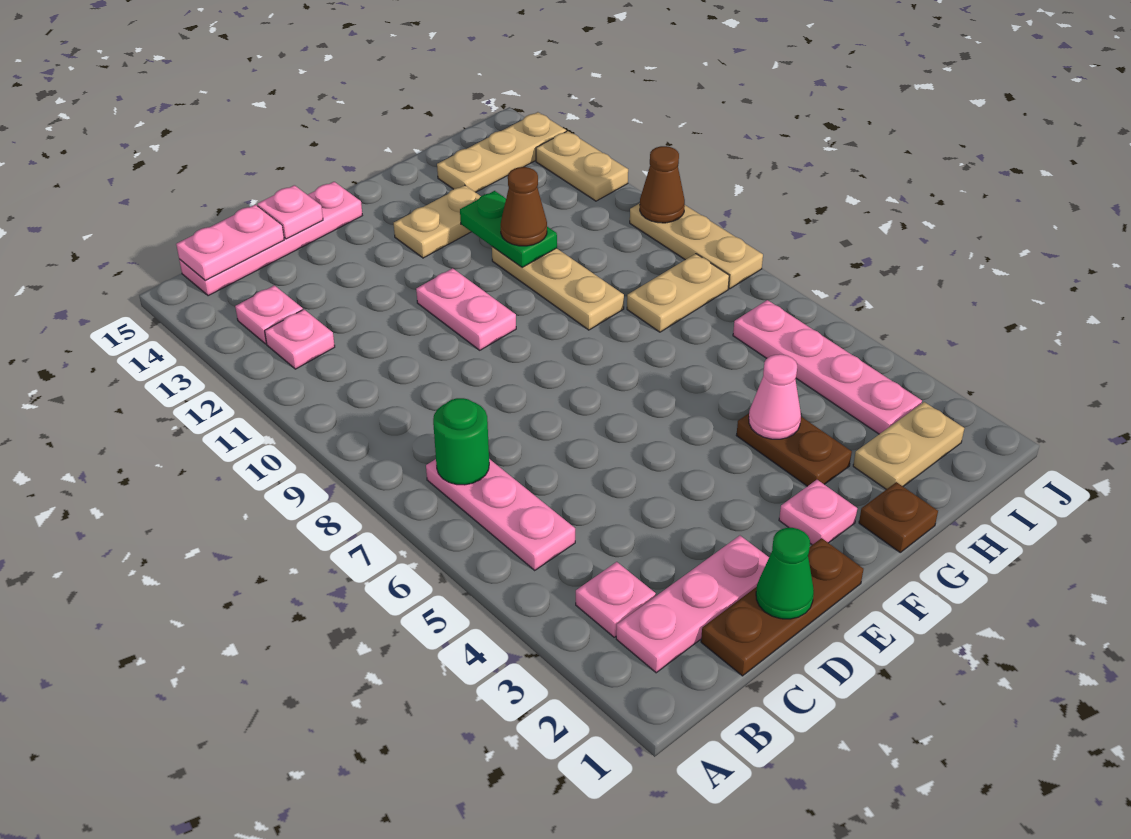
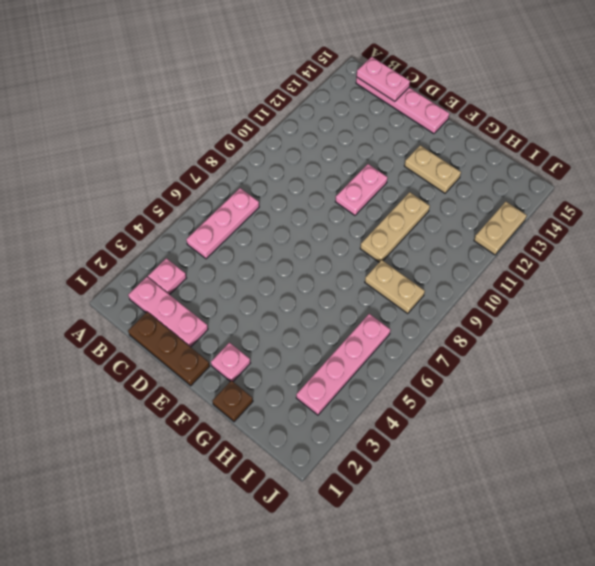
none -> pink plate B12 level 1
none -> pink plate B13 level 1
none -> brown plate G3:G4 level 1

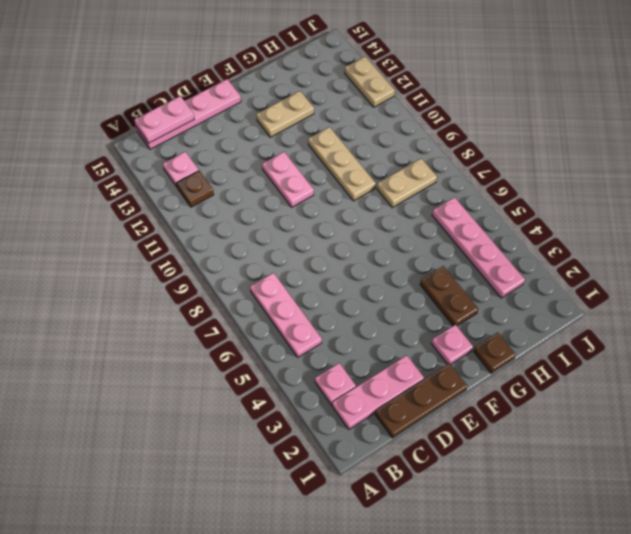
brown plate B12 level 1 -> pink plate B12 level 1
none -> tan plate H2:I2 level 1
none -> tan plate H14:J14 level 1
none -> tan plate J8:J10 level 1

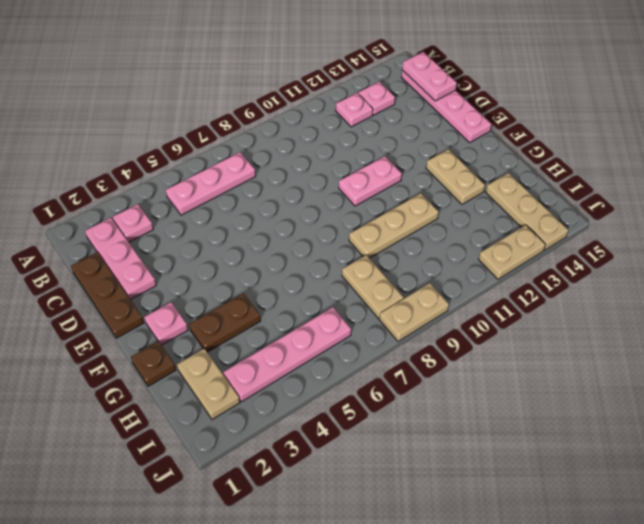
tan plate J8:J9 level 1 -> tan plate J8:J10 level 1
none -> green round brick B7 level 2
none -> green cone D1 level 2
none -> pink plate D15 level 2

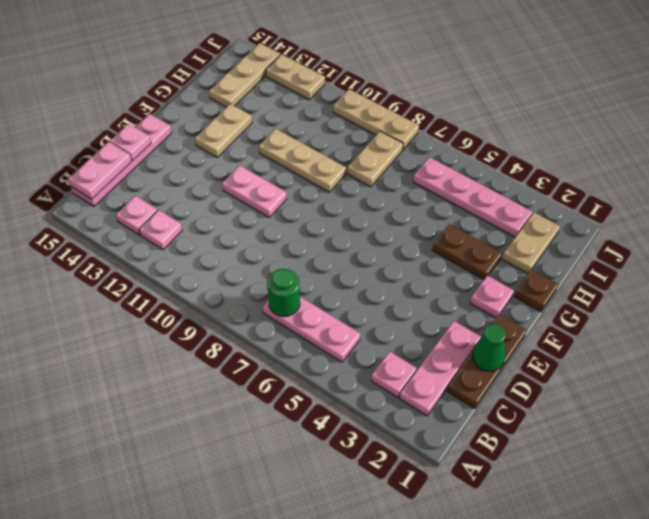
none -> pink cone G4 level 2
none -> green plate G11:G12 level 2
none -> brown cone J10 level 2

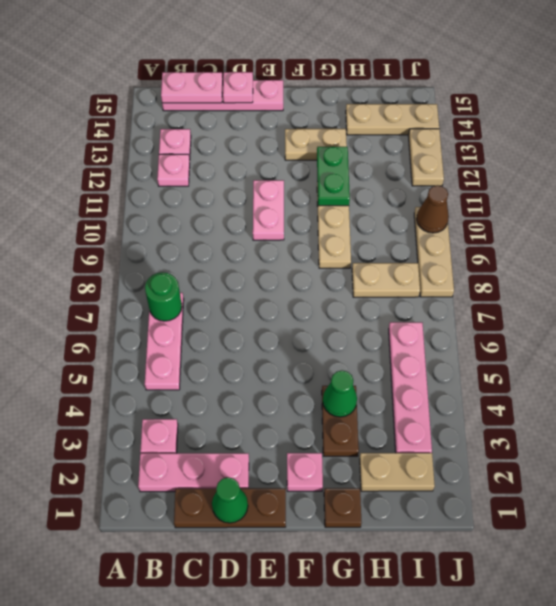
green cone G4 level 2 -> pink cone G4 level 2
none -> brown cone G11 level 3

